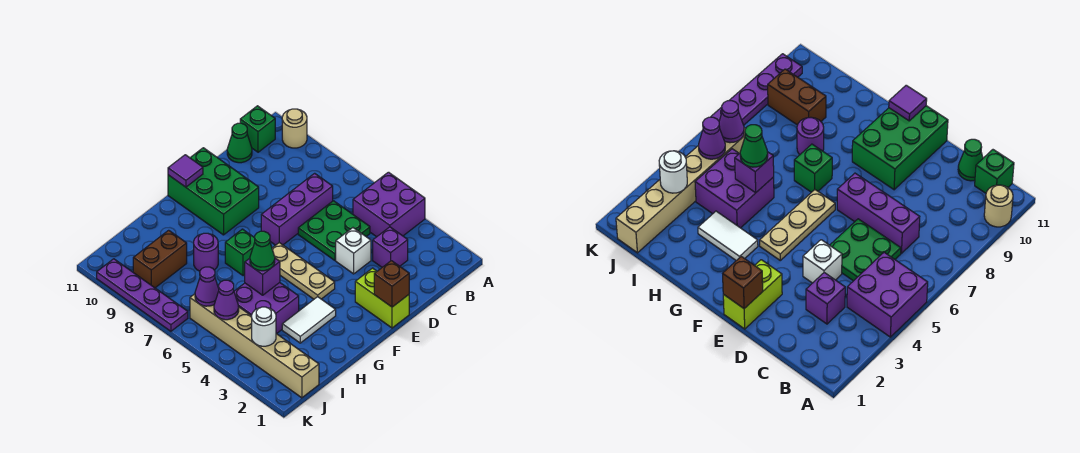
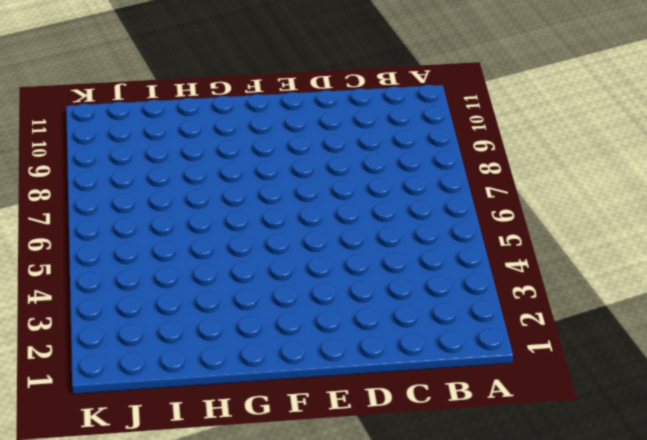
none -> purple brick A4:B5 level 1
none -> tan round brick A10 level 1
none -> green brick B11 level 1

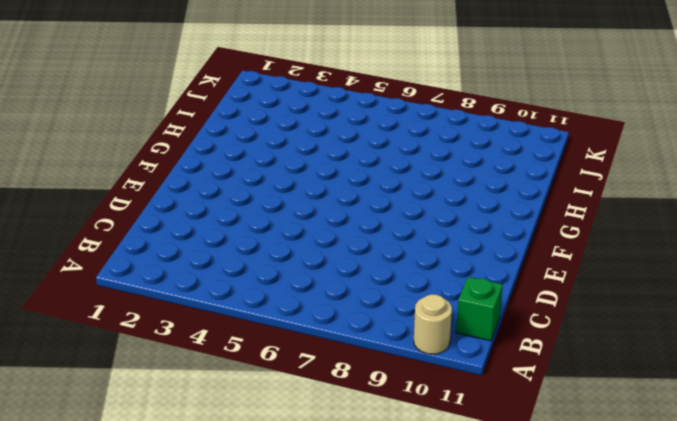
none -> purple brick A4:B5 level 1
none -> purple brick C3 level 1
none -> green plate C5:D6 level 1

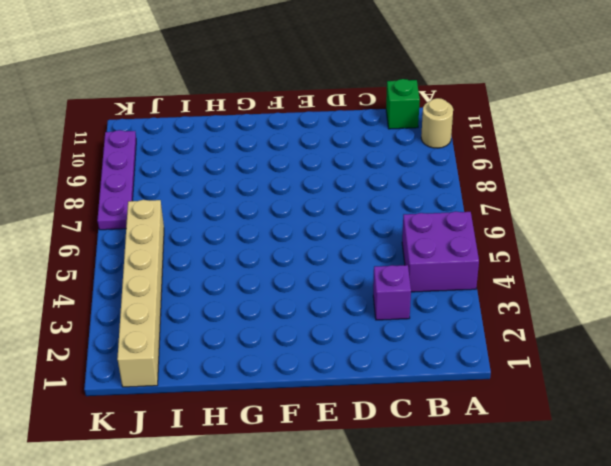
none -> green plate C5:D6 level 1
none -> purple brick C7:E7 level 1
none -> green cone C11 level 1

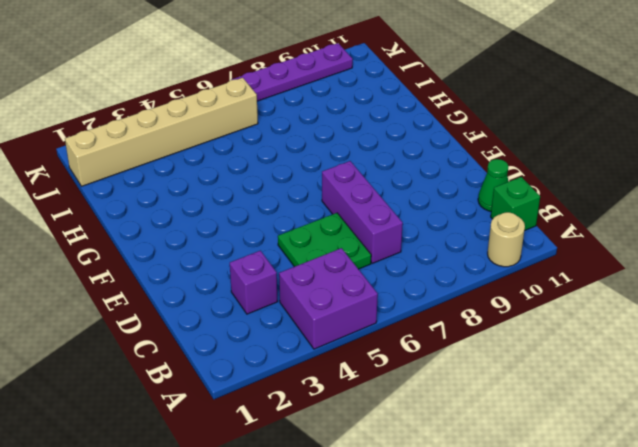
none -> white brick D4 level 1
none -> lime brick E1:E2 level 1
none -> green brick E9:F11 level 1

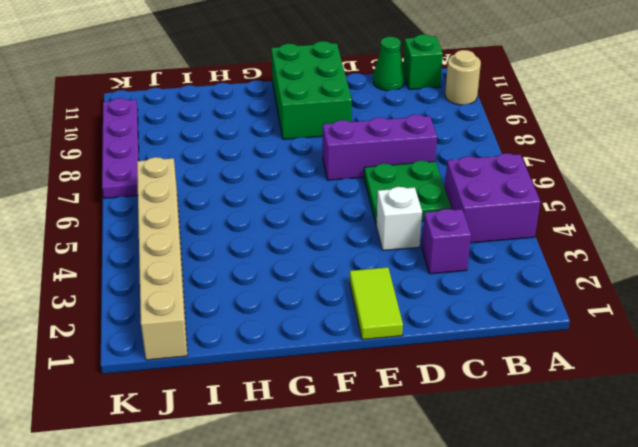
lime tile E1:E2 level 1 -> lime brick E1:E2 level 1
none -> tan plate F4:F6 level 1
none -> white tile G3:H3 level 1
none -> green brick G7 level 1

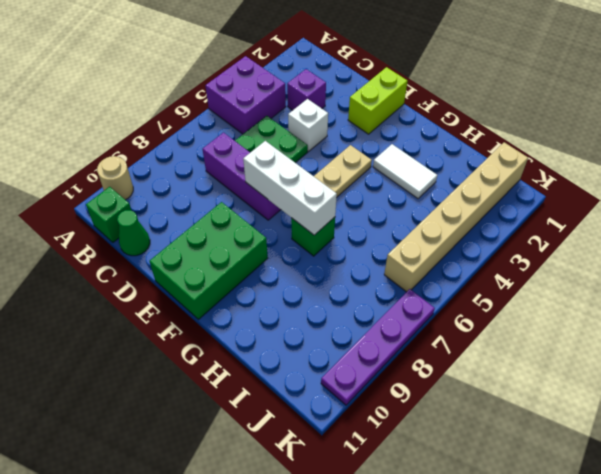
white brick E7:G7 level 2 -> none
none -> purple brick H4:I5 level 1
none -> purple round brick H8 level 1
none -> brown brick I9:J9 level 1

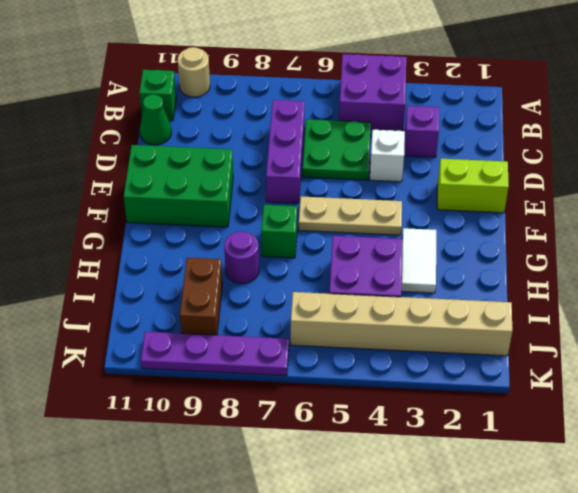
none -> brown brick E1 level 2
none -> purple tile F11 level 2
none -> purple brick H5 level 2

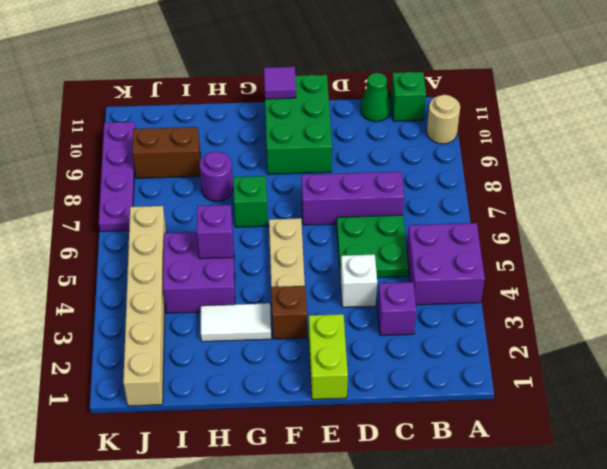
brown brick F3 level 1 -> brown brick E1 level 2
none -> white round brick J3 level 2
none -> purple cone J5 level 2
none -> purple cone J6 level 2

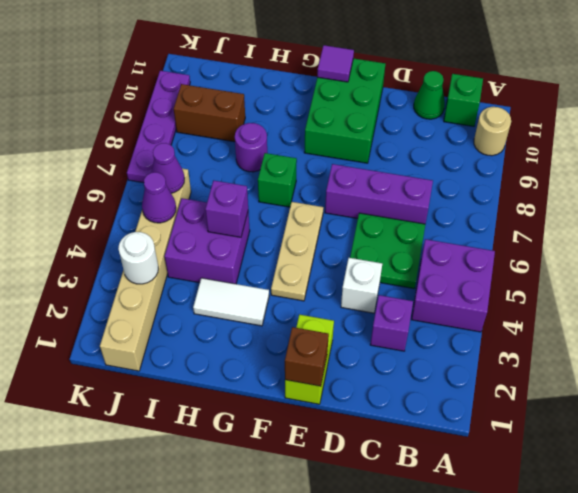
none -> green cone H5 level 3

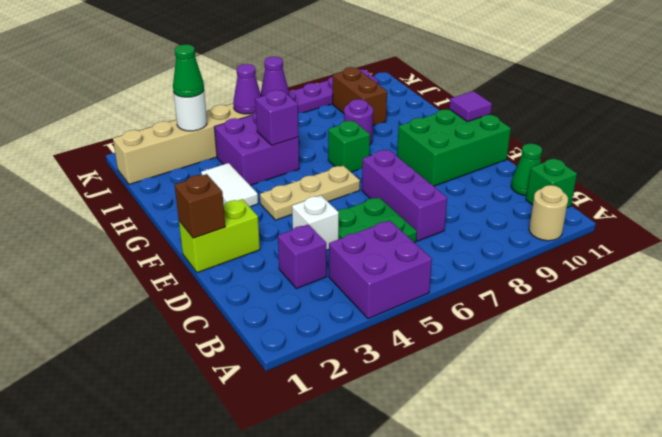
green cone J3 level 3 -> green cone H5 level 3

